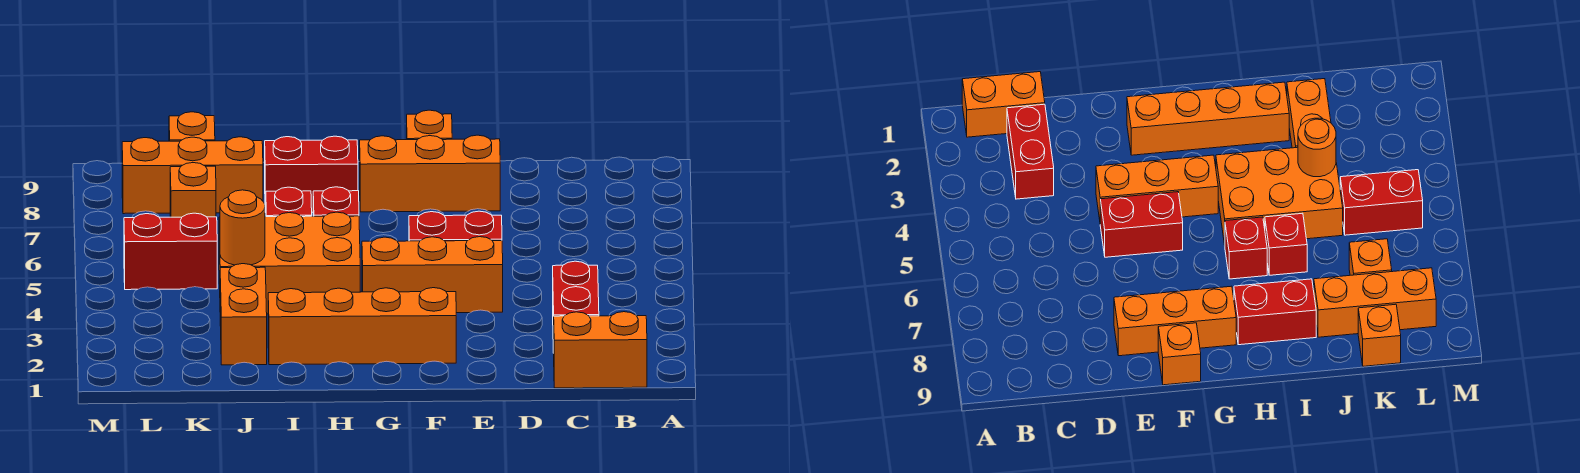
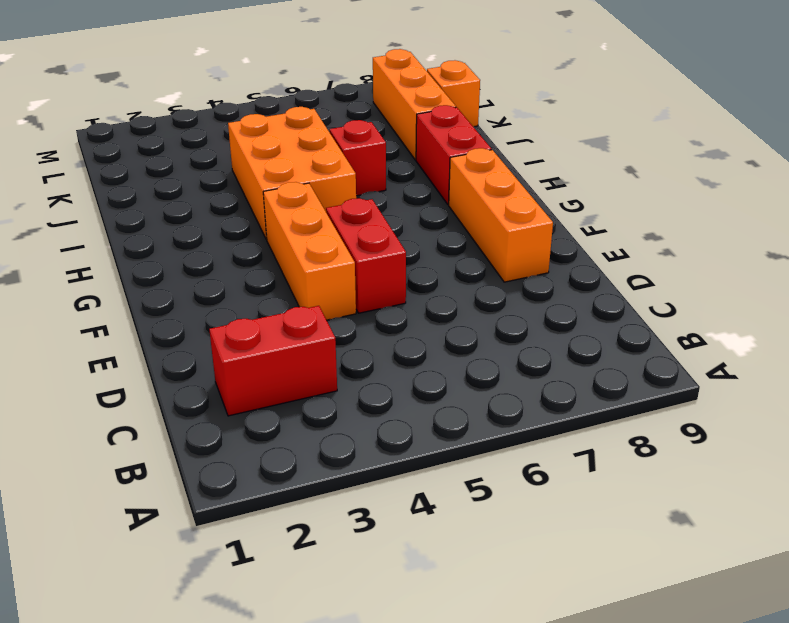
none -> orange brick B1:C1 level 1
none -> orange brick F2:I2 level 1
none -> orange brick F9 level 1

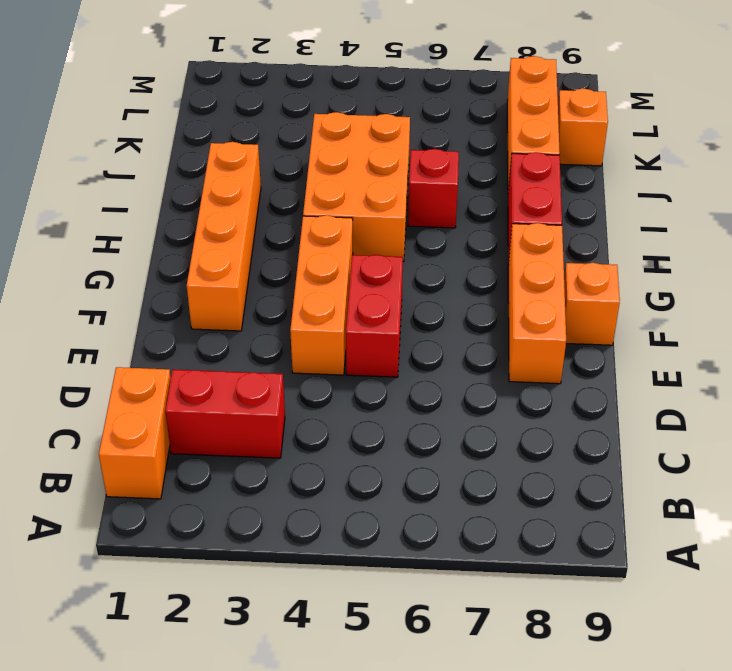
none -> red brick H6 level 1
none -> orange brick J2:J3 level 1
none -> red brick K5:L5 level 1

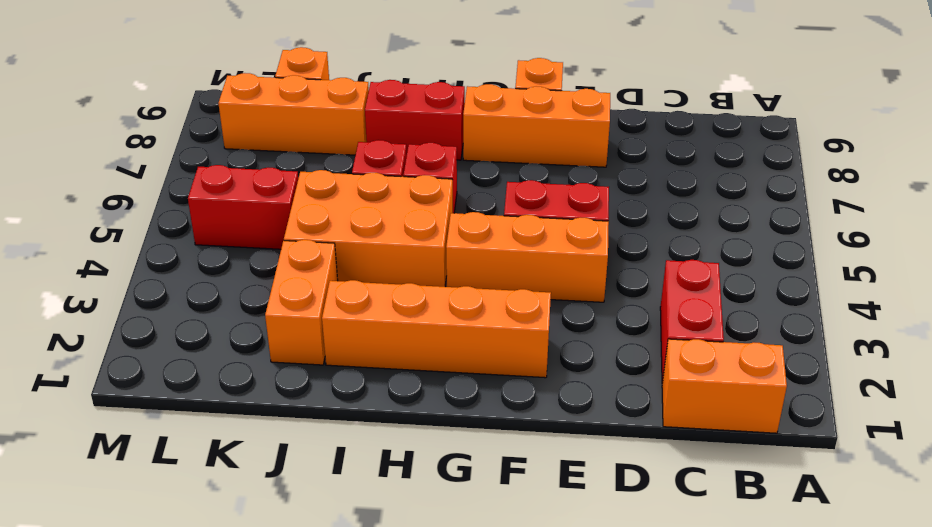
none -> orange brick K7 level 1
none -> orange round brick J4 level 2

